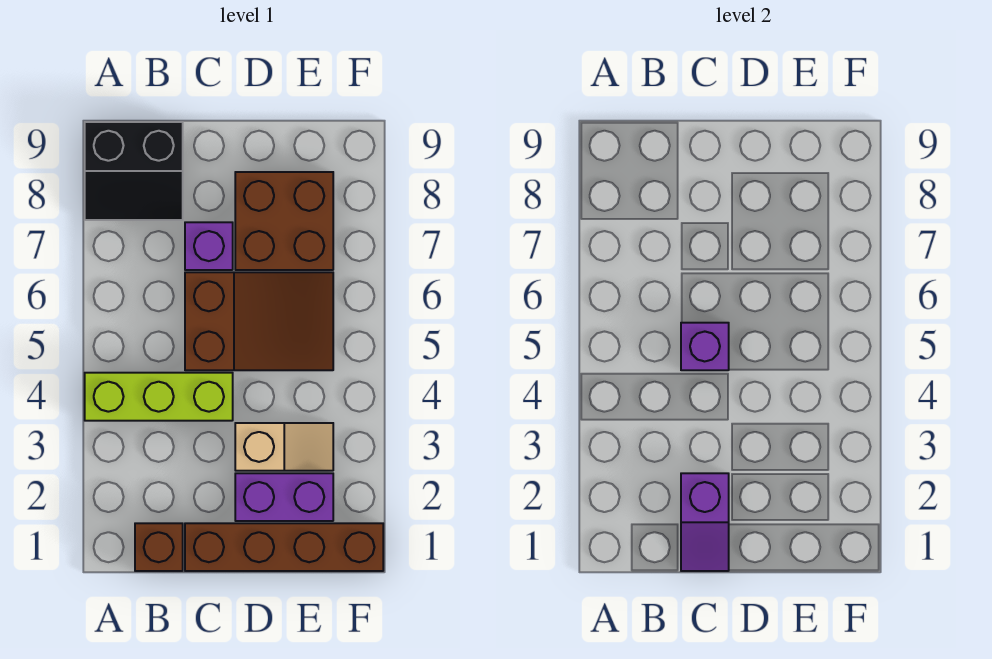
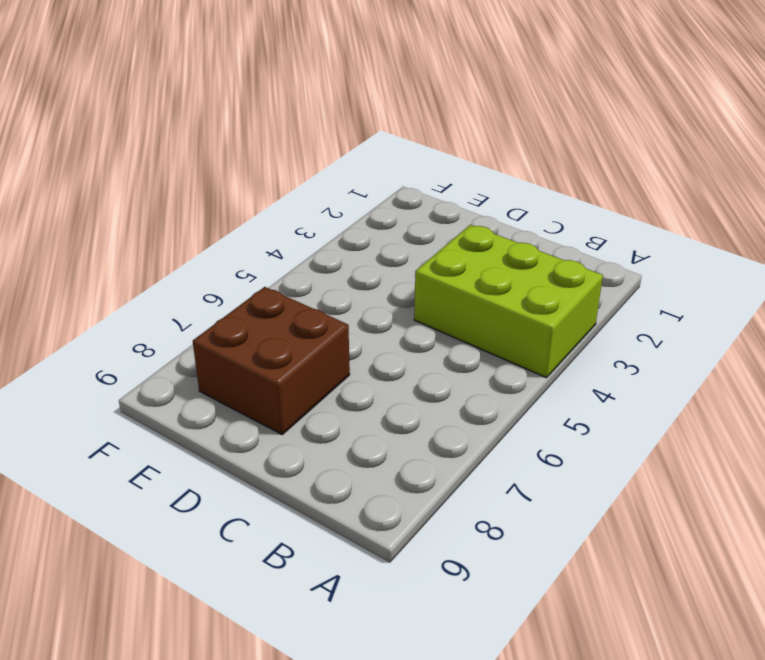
lime brick A3:C4 level 1 -> lime brick A4:C4 level 1
none -> black slope A8:B9 level 1 top 9
none -> brown brick B1 level 1

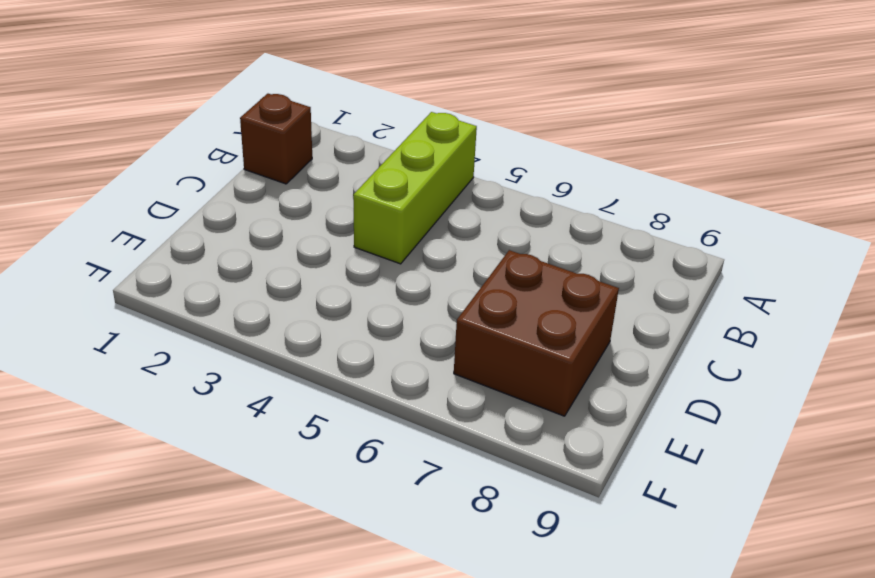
none -> black slope A8:B9 level 1 top 9
none -> brown brick C1:F1 level 1

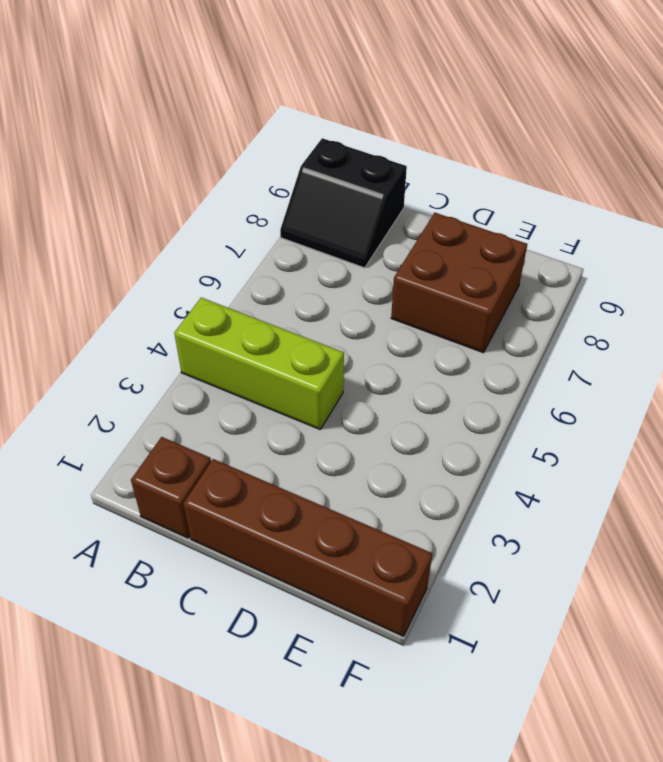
none -> brown slope C5:E6 level 1 top C
none -> purple brick C7 level 1

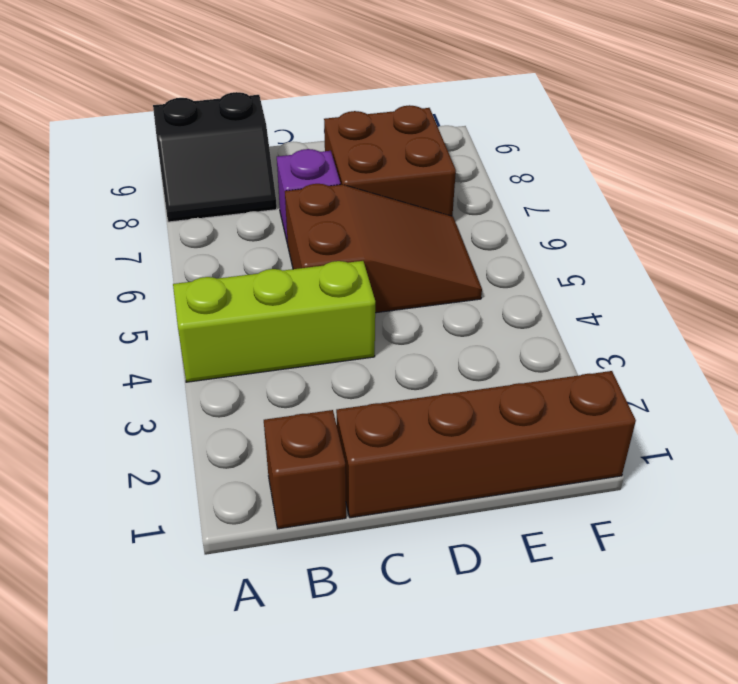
none -> purple brick D2:E2 level 1
none -> tan slope D3:E3 level 1 top D

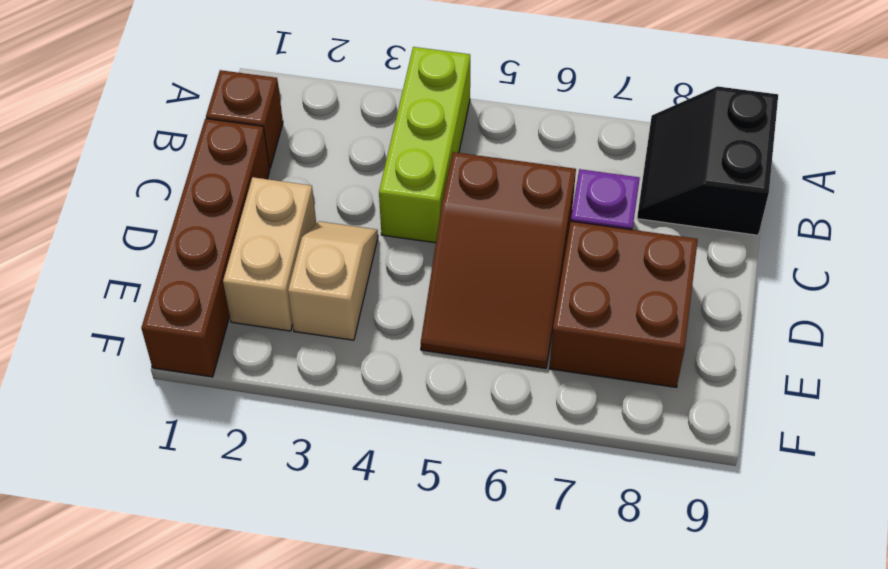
tan brick D2:E2 level 1 -> purple brick D2:E2 level 1
tan slope D3:E3 level 1 top E -> tan slope D3:E3 level 1 top D
none -> purple slope C1:C2 level 2 top 2
none -> purple brick C5 level 2

